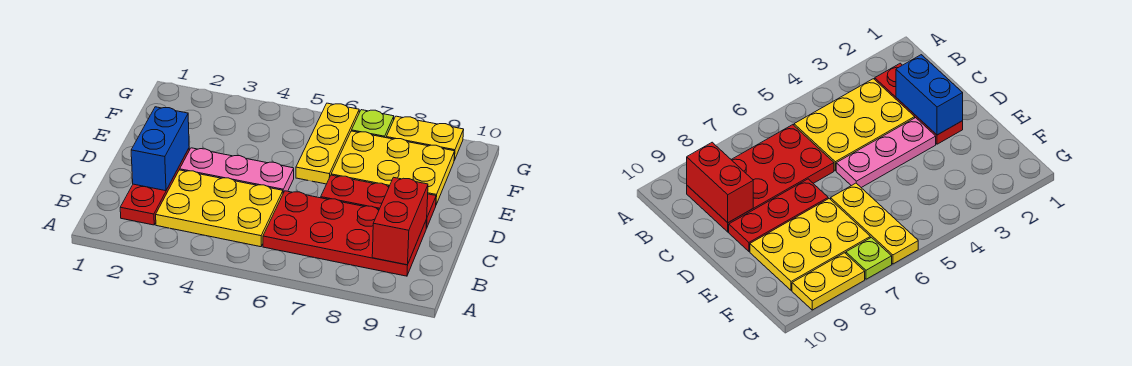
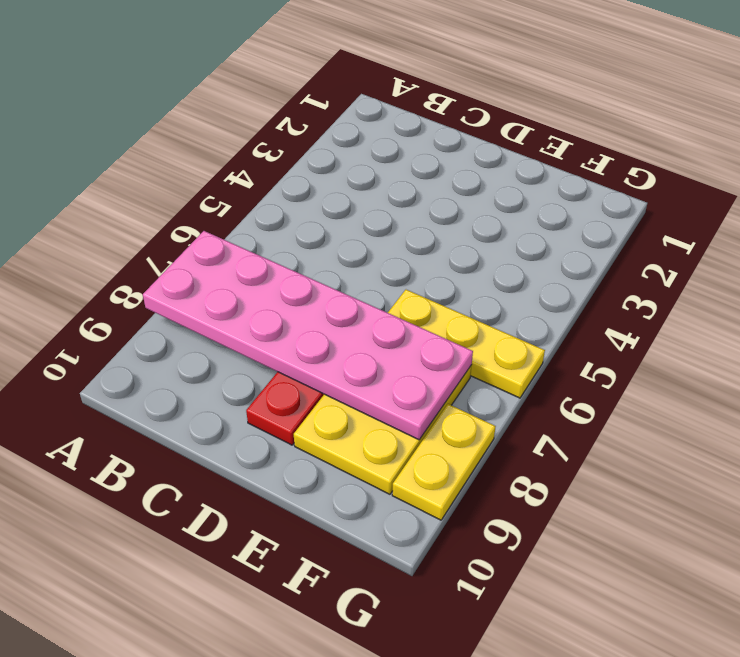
pink plate A7:F8 level 2 -> none
none -> red plate B2:D2 level 1
none -> yellow plate B3:C5 level 1

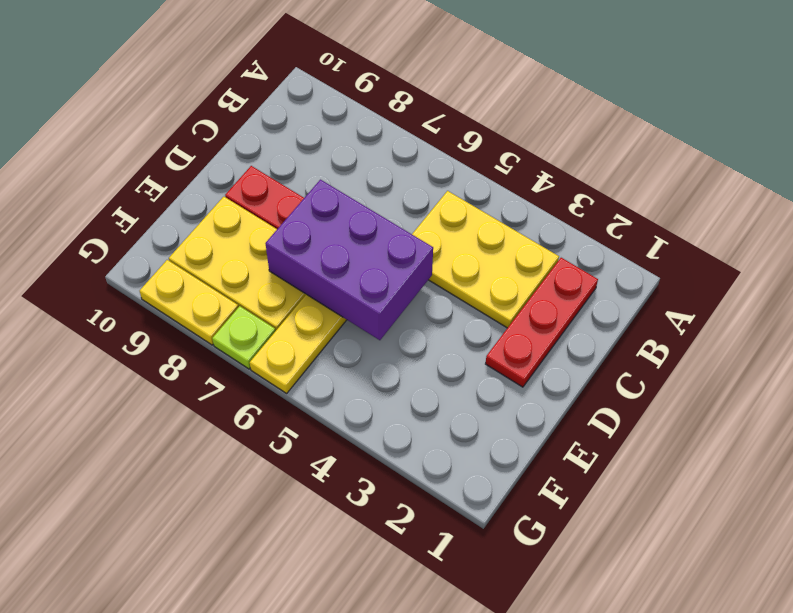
purple brick D5:E7 level 2 -> none
none -> red plate B6:C9 level 1
none -> pink plate D3:D5 level 1

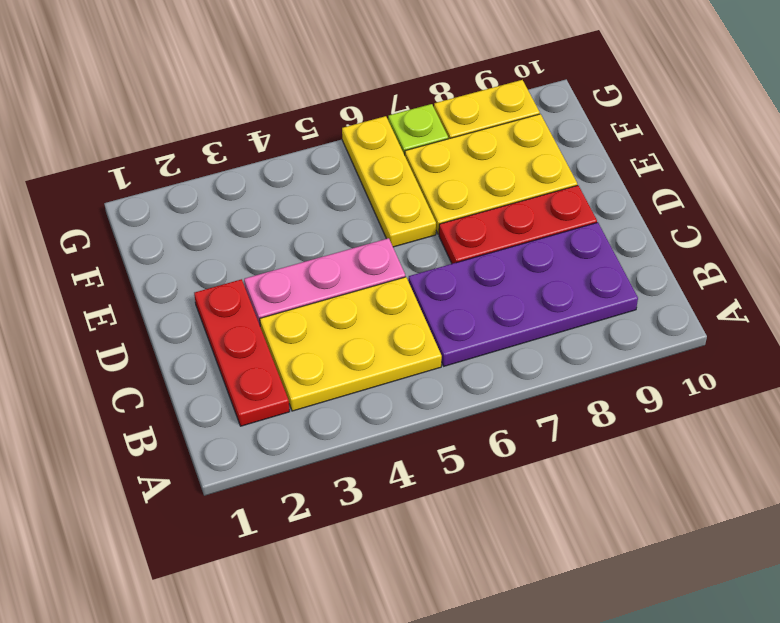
purple plate B6:C9 level 1 -> red plate B6:C9 level 1
none -> red brick B9:C9 level 2
none -> blue brick C2:D2 level 2

